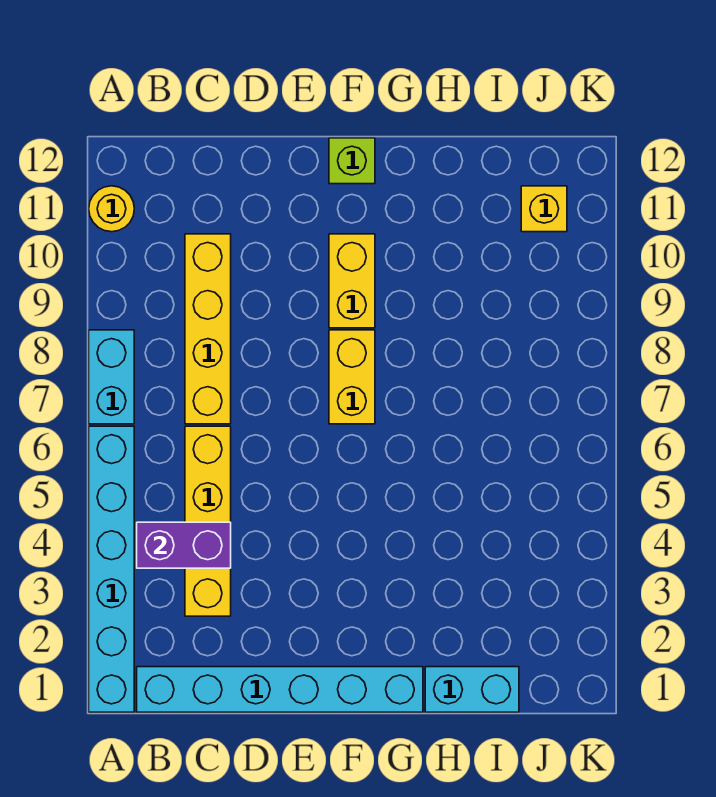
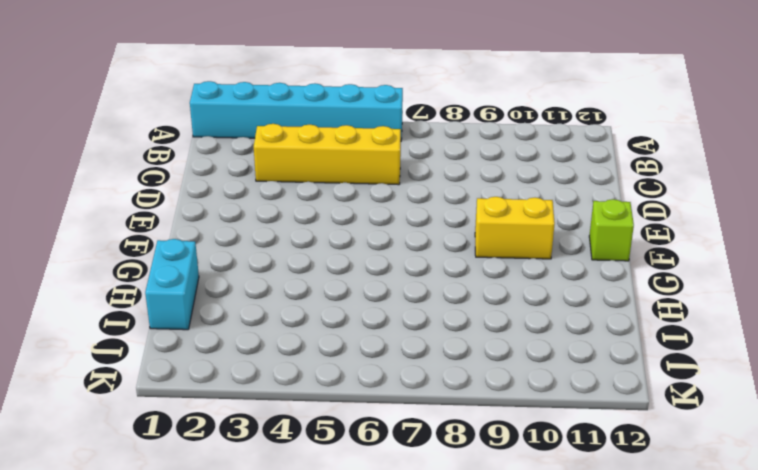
none -> cyan brick A7:A8 level 1
none -> yellow round brick A11 level 1
none -> cyan brick B1:G1 level 1

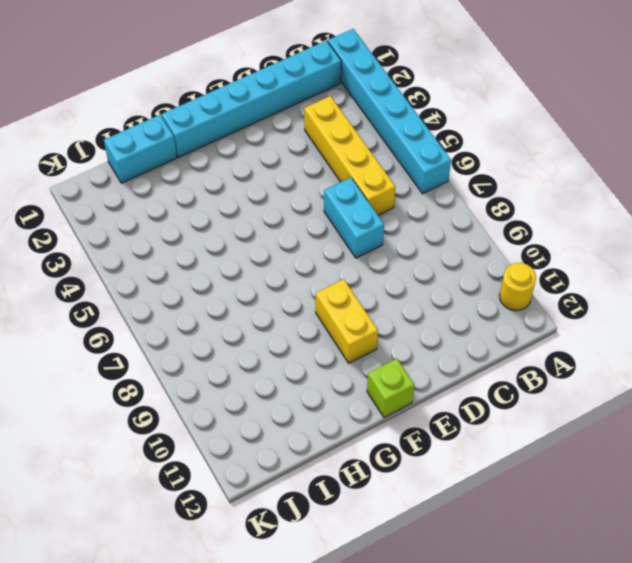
cyan brick D6:D7 level 1 -> cyan brick A7:A8 level 1
none -> yellow brick C7:C10 level 1
none -> yellow brick F7:F8 level 1
none -> yellow brick J11 level 1

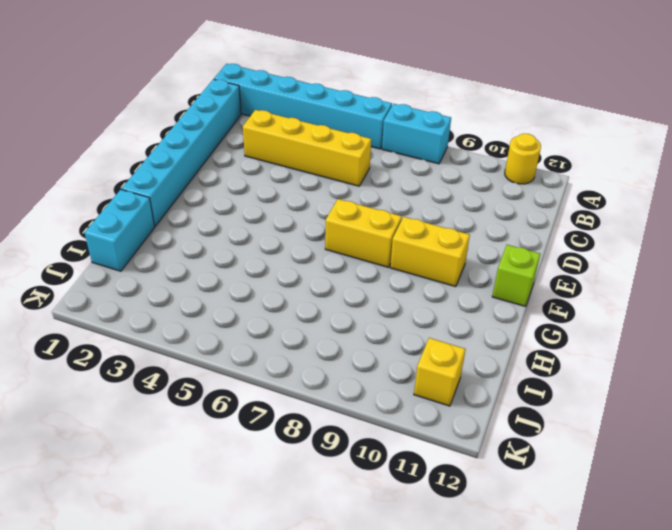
none -> yellow brick C7:C10 level 1
none -> purple brick B4:C4 level 2

